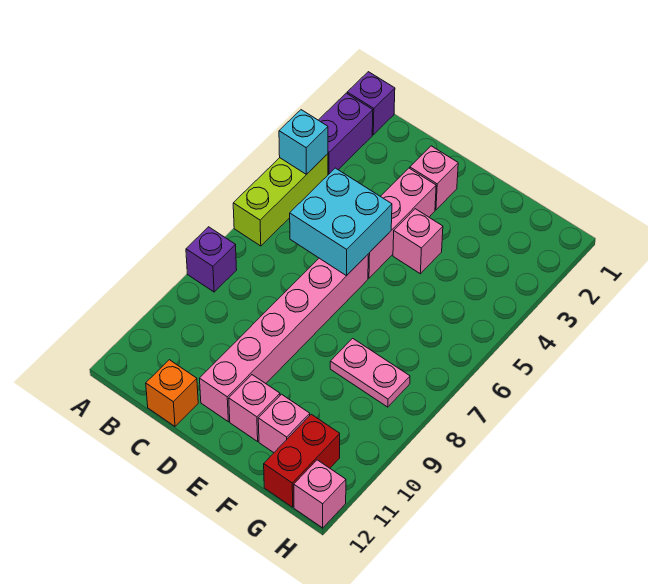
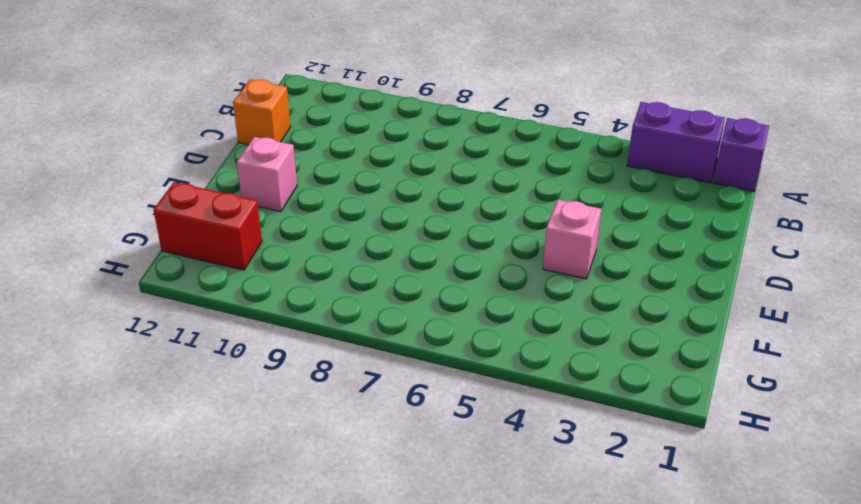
none -> lime brick A4:A6 level 1
none -> purple brick A8 level 1
none -> pink brick D2 level 1

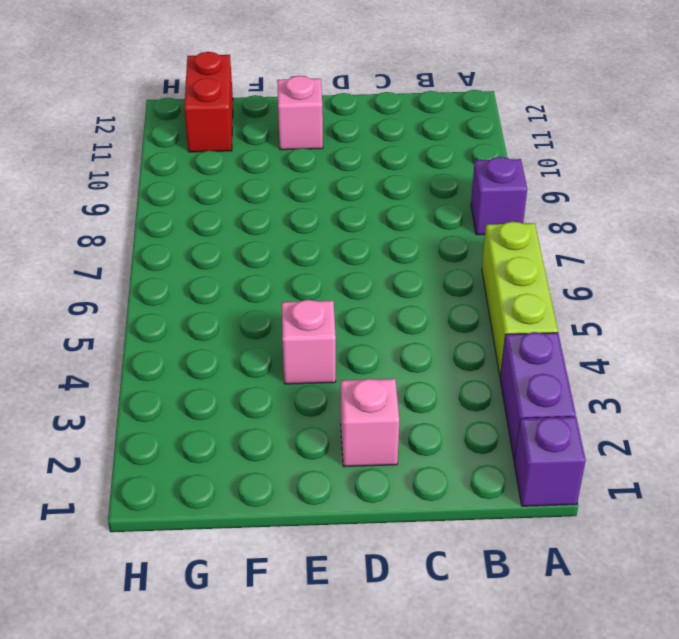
none -> orange brick C12 level 1
none -> pink brick D3:D5 level 1
none -> pink brick D6:D11 level 1

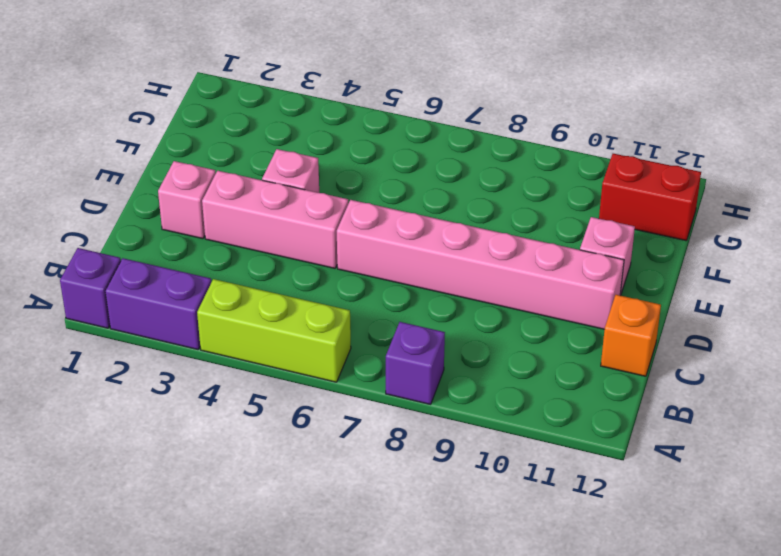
none -> pink plate F8:G8 level 1
none -> pink brick F11 level 1
none -> pink brick H12 level 1

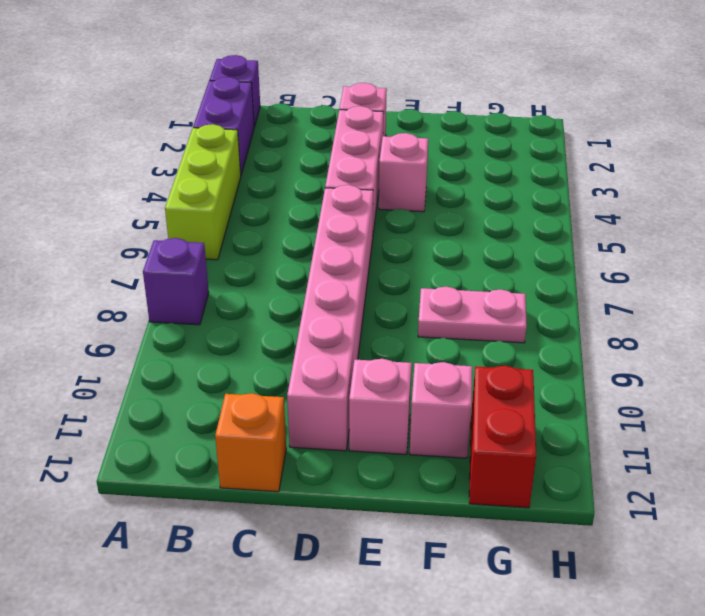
none -> pink brick H12 level 1
none -> cyan brick A4 level 2
none -> cyan brick C5:D6 level 2

